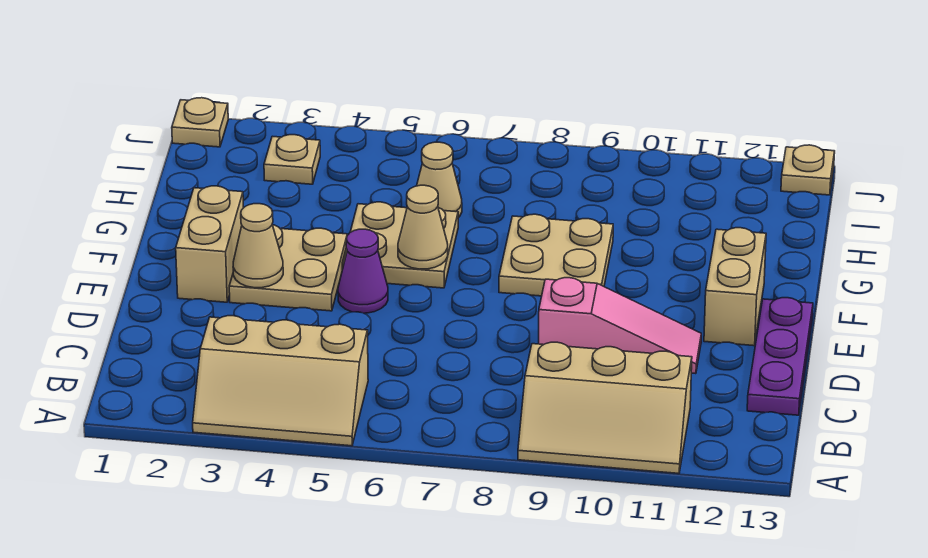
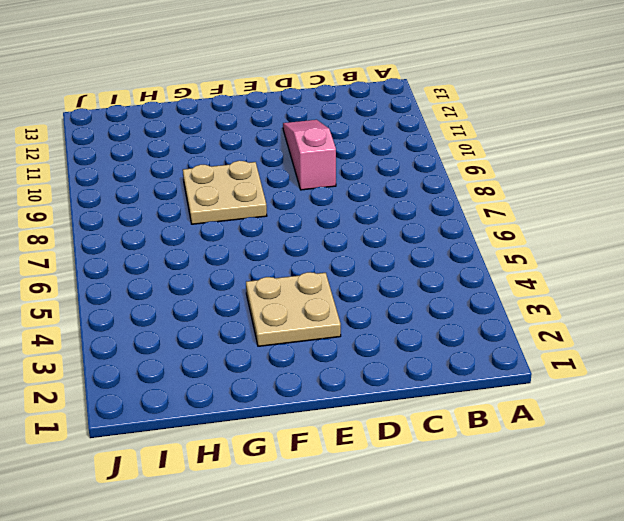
none -> tan slope A3:B5 level 1 top B
none -> tan slope A9:B11 level 1 top B
none -> purple plate C13:E13 level 1

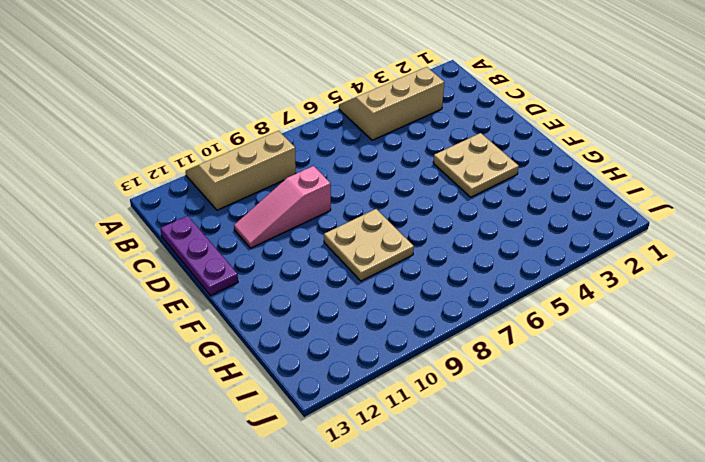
none -> tan brick E2:F2 level 1
none -> purple cone E5 level 1
none -> tan brick E12:F12 level 1

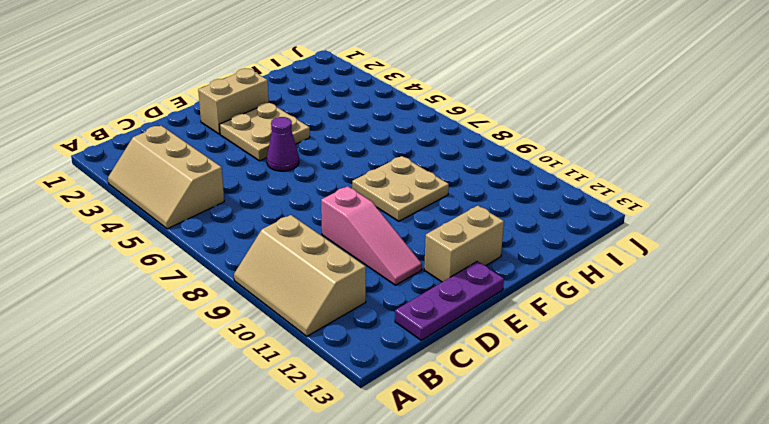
none -> tan plate F5:G6 level 1
none -> tan cone H6 level 1
none -> tan plate I3 level 1

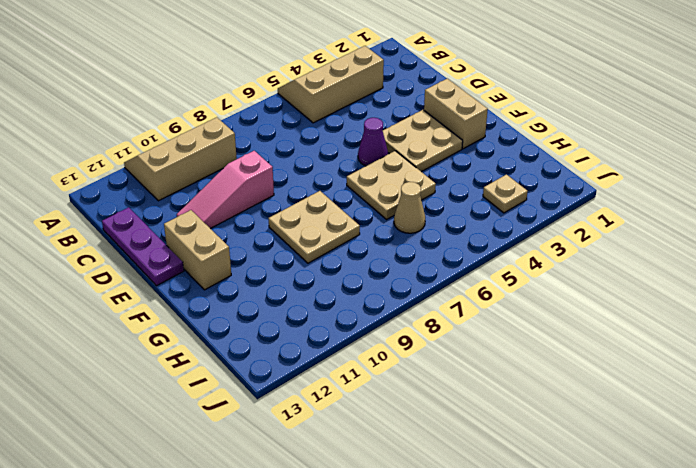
none -> tan plate J1 level 1
none -> tan plate J13 level 1
none -> tan cone E3 level 2

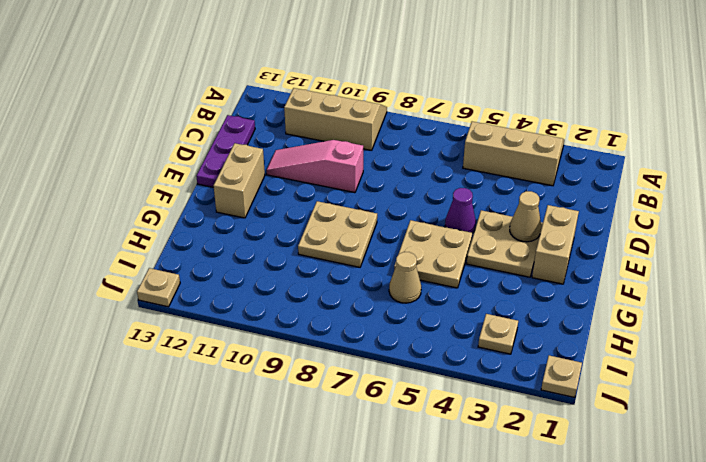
none -> tan cone F6 level 2

